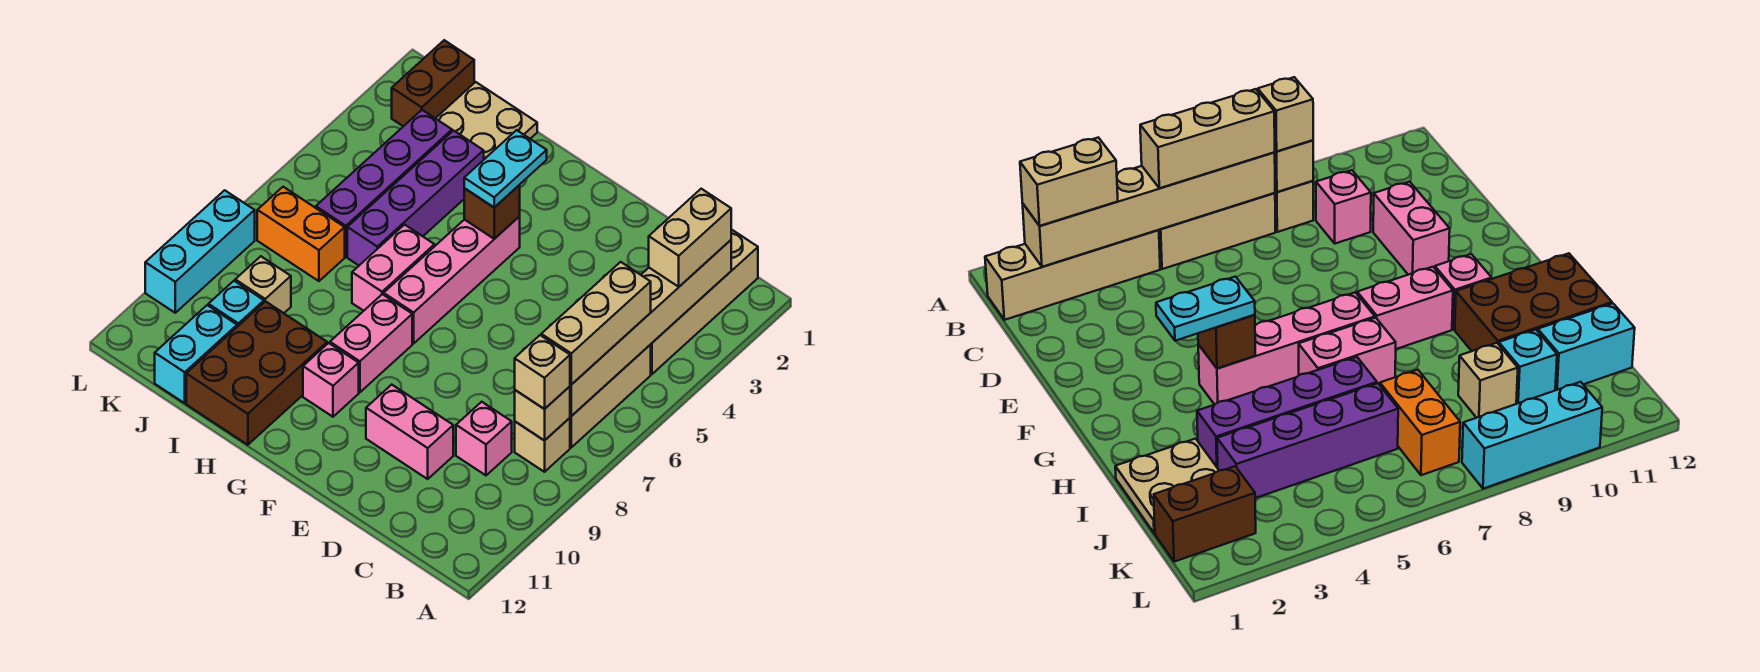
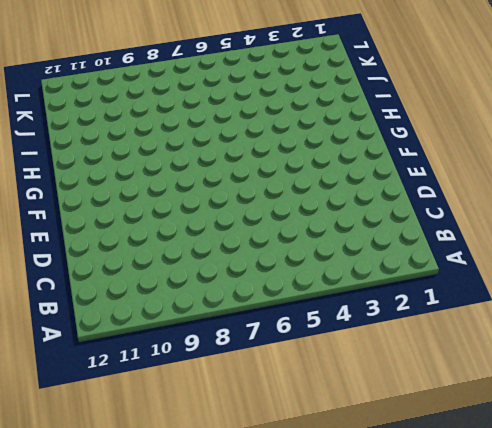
none -> tan brick B1:B4 level 1
none -> tan brick B5:B7 level 1
none -> tan brick B8 level 1

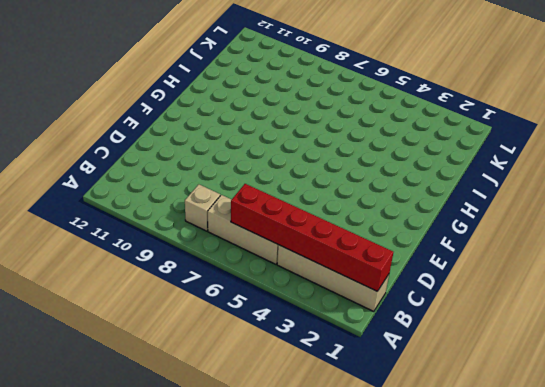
red brick B1:B6 level 2 -> tan brick B2:B7 level 2
none -> pink brick C9 level 1
none -> pink brick D10:E10 level 1
none -> pink brick G4:G7 level 1

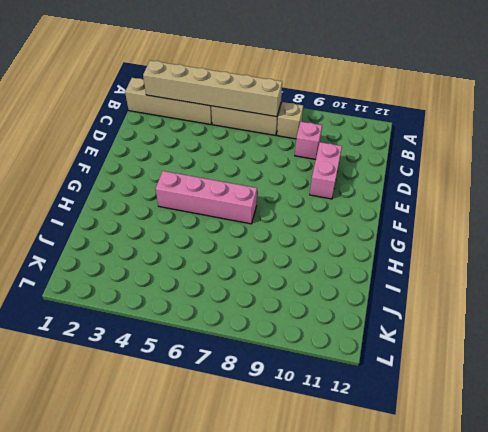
none -> pink brick G8:G9 level 1
none -> pink brick G10 level 1
none -> pink brick H6:H7 level 1

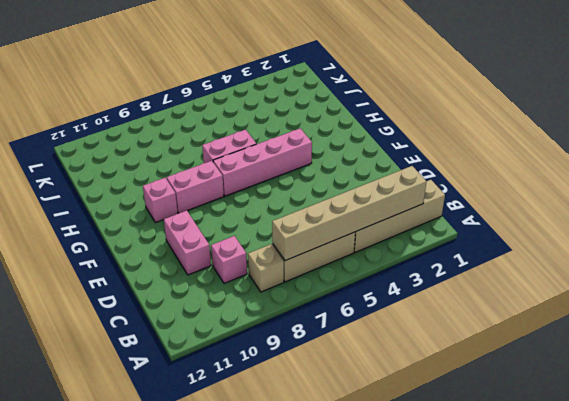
none -> brown brick H10:I12 level 1
none -> tan plate I1:J2 level 1
none -> purple brick I3:I6 level 1

